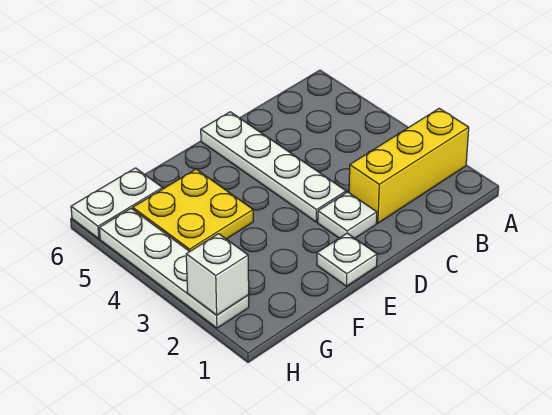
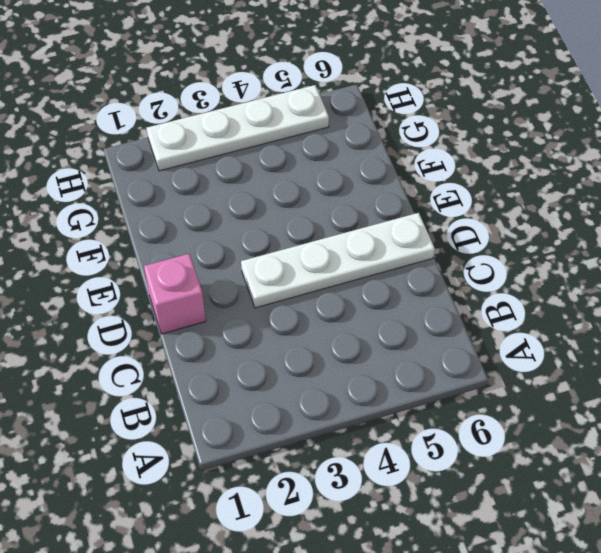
pink brick D1 level 1 -> none
none -> yellow brick A2:C2 level 1
none -> white plate D2 level 1

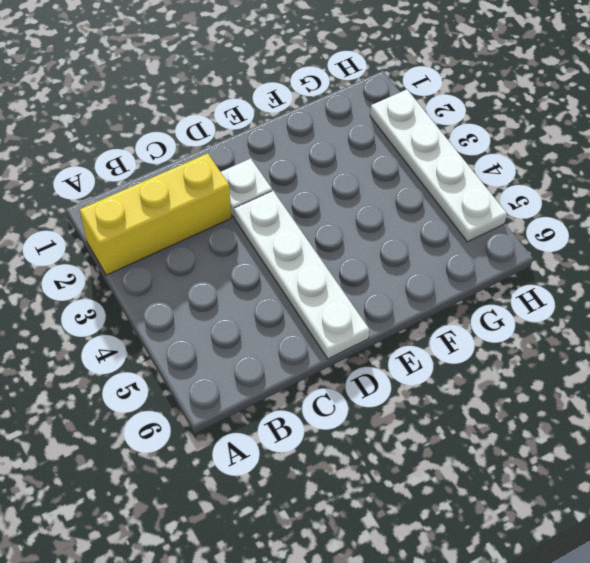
none -> white plate E1 level 1
none -> yellow plate F4:G5 level 1

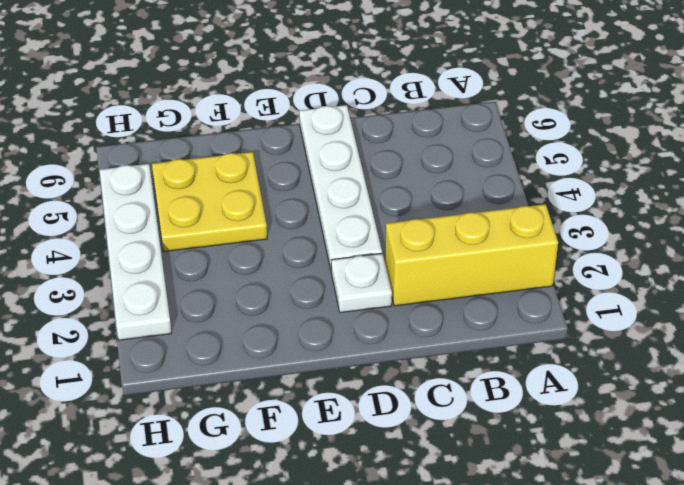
none -> white plate E1 level 1
none -> white plate G6:H6 level 1

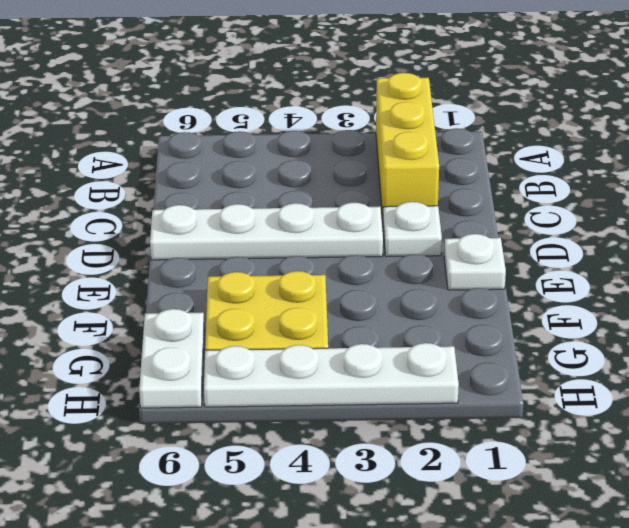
none -> white brick H2 level 2

